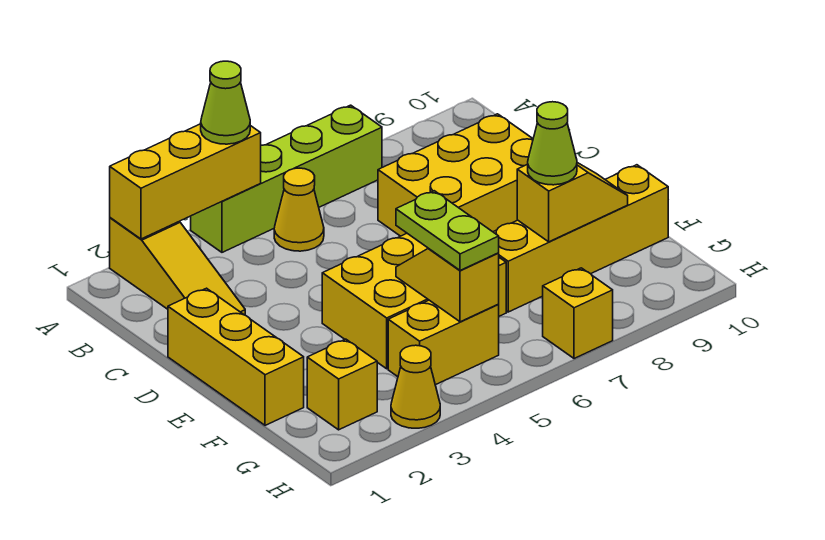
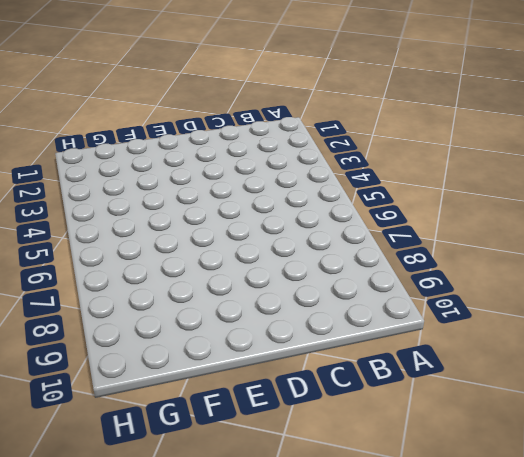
none -> yellow slope A2:C2 level 1 top A
none -> lime brick A4:A7 level 1
none -> yellow cone B5 level 1

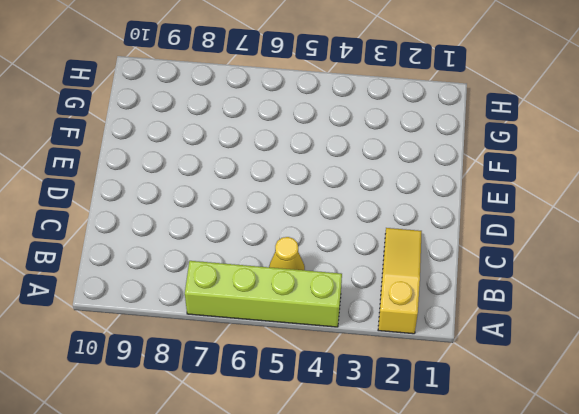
none -> yellow brick C7:D9 level 1
none -> yellow brick D1:F1 level 1
none -> yellow brick E4:F6 level 1

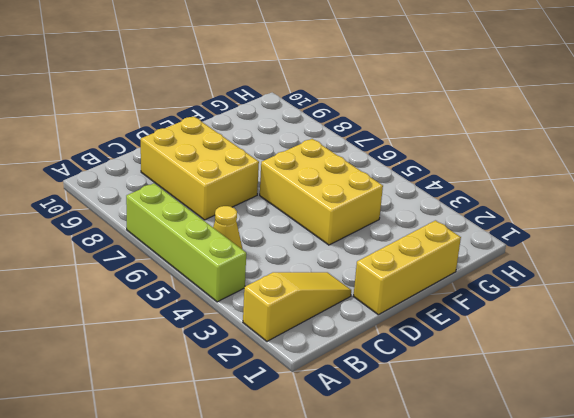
none -> yellow brick F7:F10 level 1
none -> yellow brick G2 level 1
none -> yellow brick G4:G5 level 1

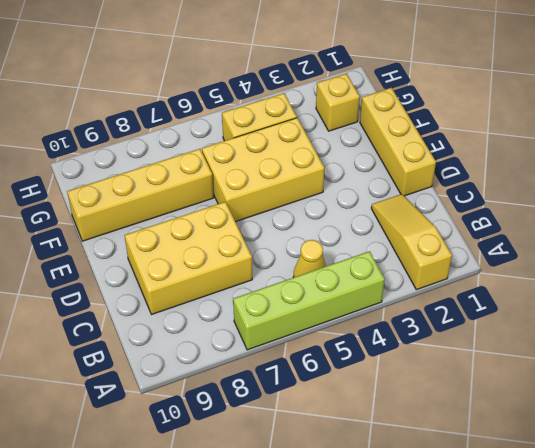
none -> yellow cone H3 level 1
none -> yellow brick H7 level 1
none -> yellow brick A2:A4 level 2

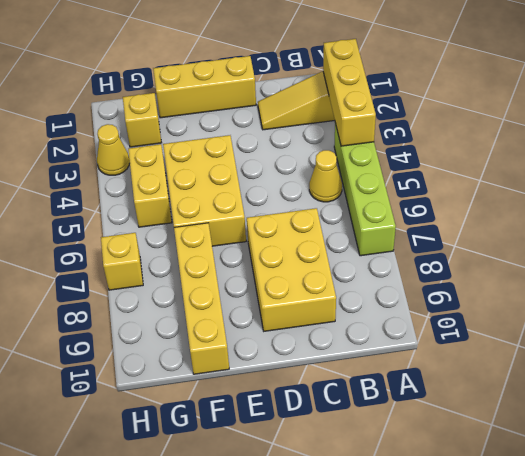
none -> yellow slope F5:G5 level 2 top G
none -> yellow slope F8:F9 level 2 top 8
none -> lime cone A4 level 3

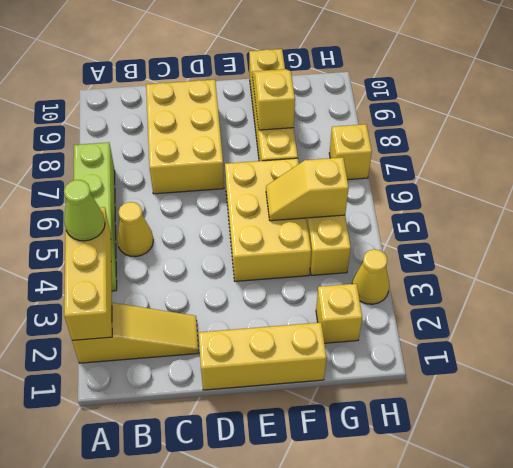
none -> lime plate F5:G5 level 3
none -> lime cone F8 level 3

